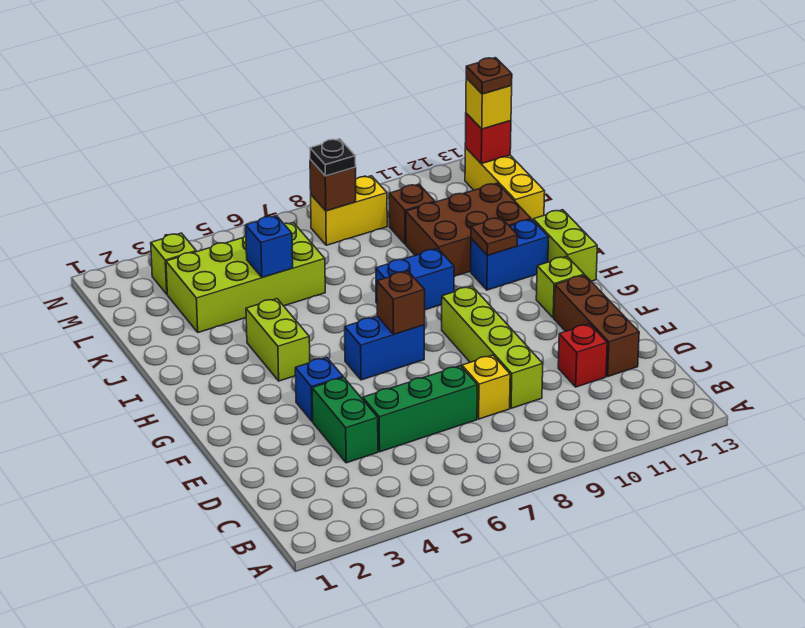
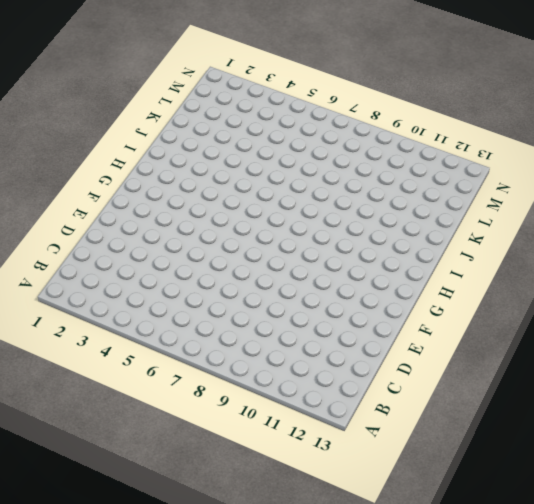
none -> green brick D4:E4 level 1
none -> green brick D5:D7 level 1
none -> yellow brick D8 level 1

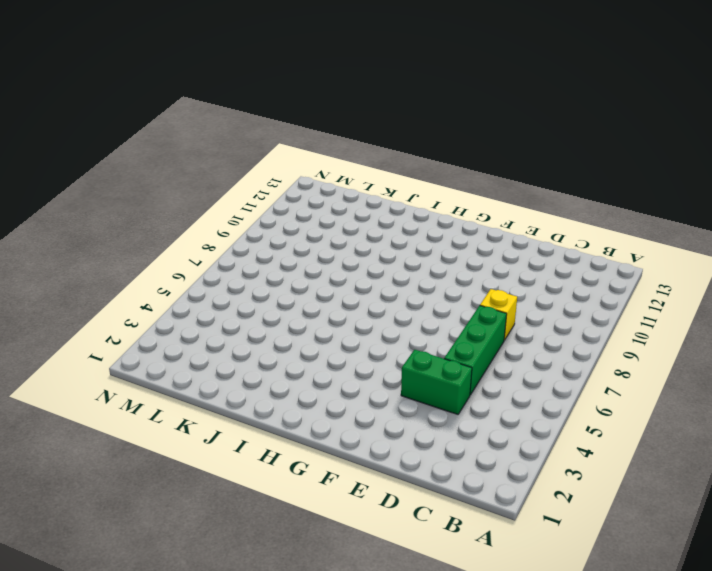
none -> lime brick D9:G9 level 1
none -> red brick D11 level 1
none -> brown brick D12:F12 level 1

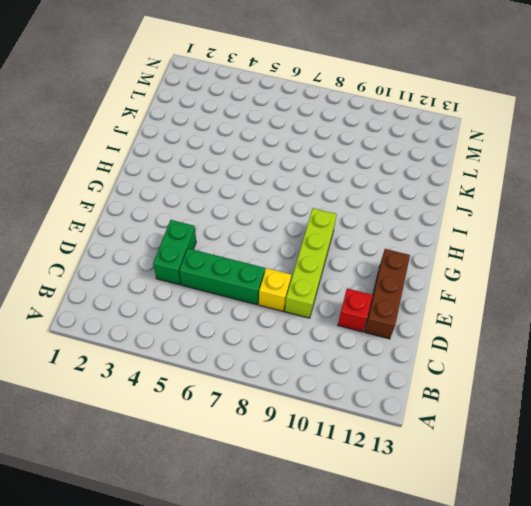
none -> blue brick F4 level 1
none -> blue brick G6:G7 level 1
none -> lime brick G12 level 1

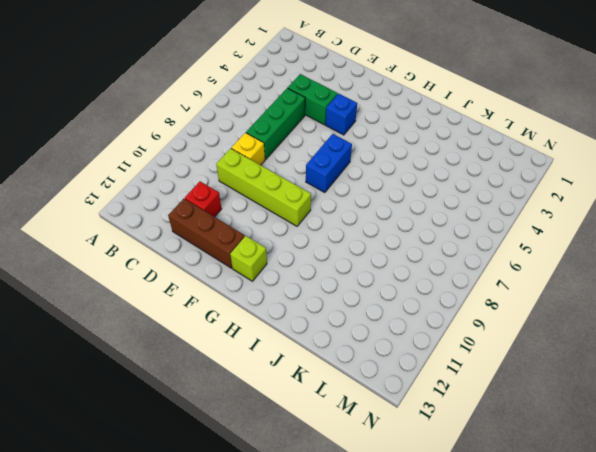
none -> lime brick H4:I4 level 1
none -> lime brick H13:I13 level 1
none -> blue brick I8:I9 level 1

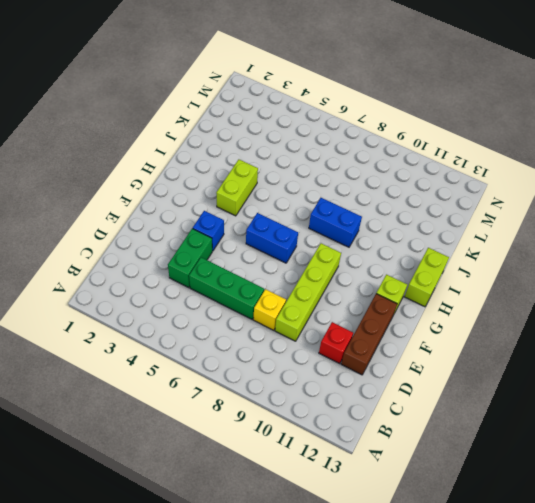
none -> blue brick I11:I12 level 1
none -> brown brick J10:K12 level 1
none -> lime brick K3:L6 level 1

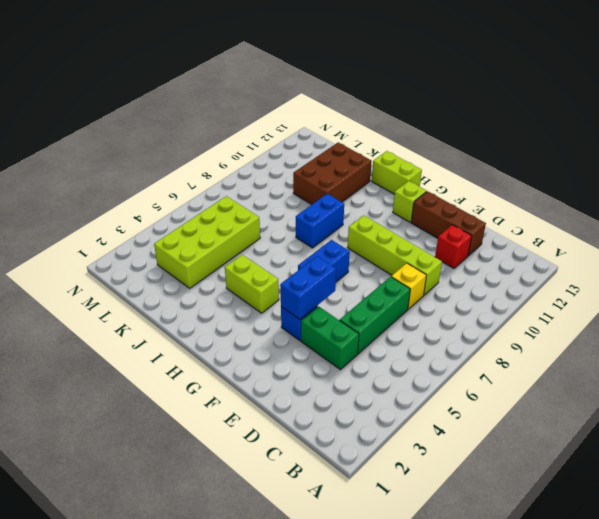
blue brick F4:F5 level 2 -> blue brick I11:I12 level 1
none -> yellow brick K13:M13 level 1
none -> brown brick L10 level 1
none -> lime brick M3 level 1

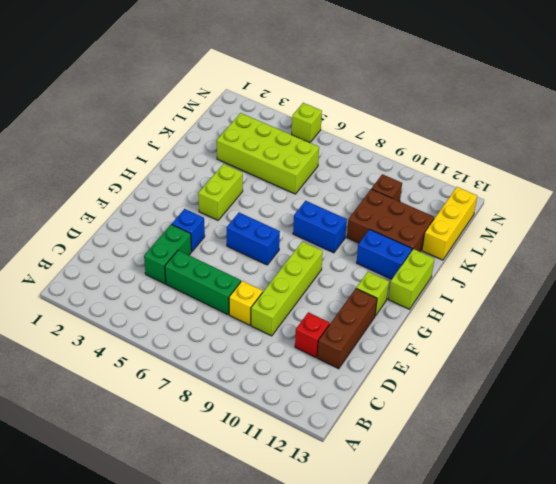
lime brick N5 level 1 -> lime brick M3 level 1
none -> yellow brick M8:M9 level 1
none -> brown brick G7 level 2
none -> brown plate I11 level 2

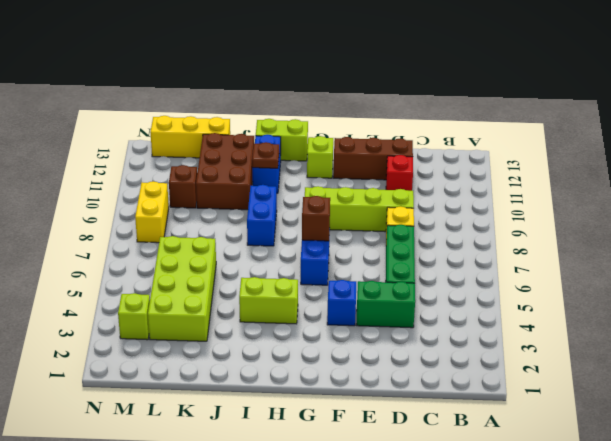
none -> blue brick K5 level 2
none -> brown brick M8 level 2
none -> red brick M13 level 2

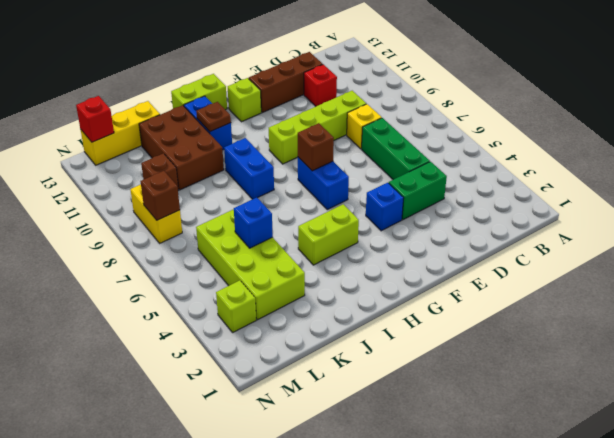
none -> black plate M8 level 3
none -> yellow brick M13 level 3
none -> brown plate M13 level 4

